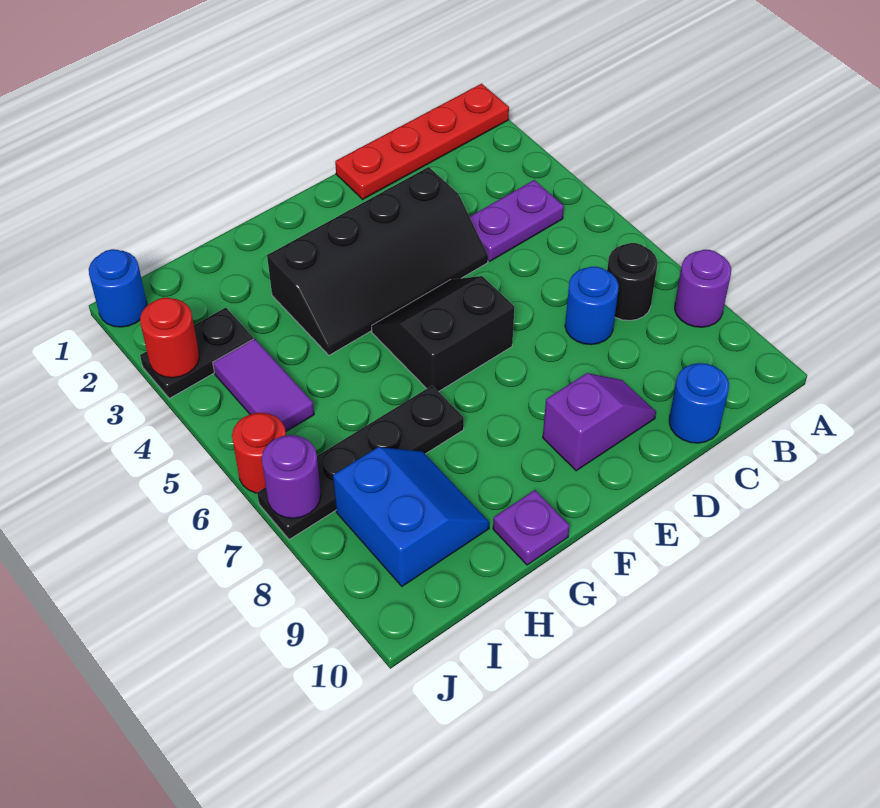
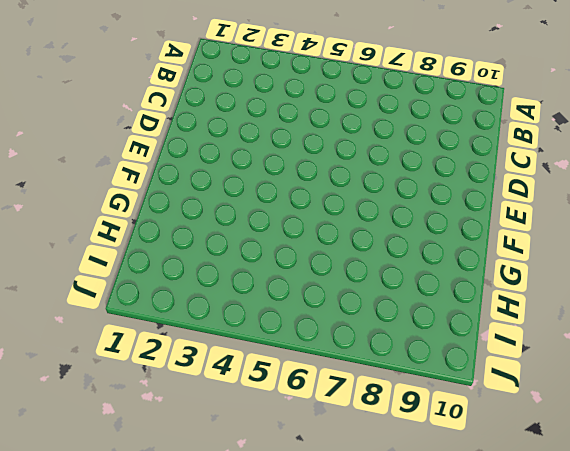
none -> red plate A1:D1 level 1
none -> purple round brick A8 level 1
none -> purple plate B4:C4 level 1

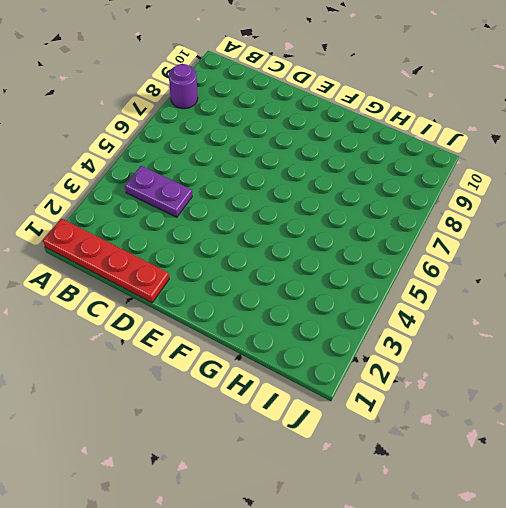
none -> black round brick B7 level 1
none -> blue round brick C7 level 1
none -> blue round brick C10 level 1

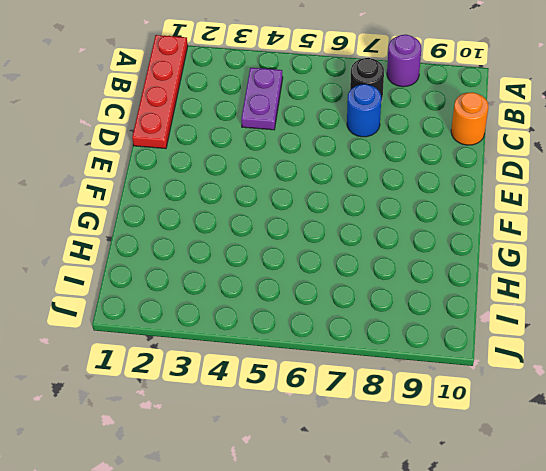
orange round brick C10 level 1 -> blue round brick C10 level 1
none -> black slope D3:G4 level 1 top 3
none -> purple slope D9:E9 level 1 top E
none -> black slope E5:F6 level 1 top 6

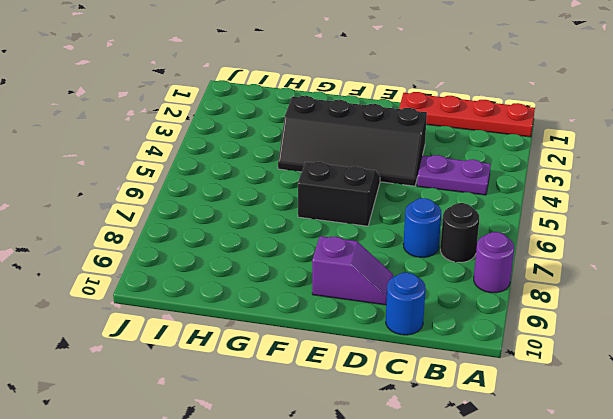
none -> black plate G7:J7 level 1
none -> purple plate G10 level 1
none -> blue slope H8:I9 level 1 top I

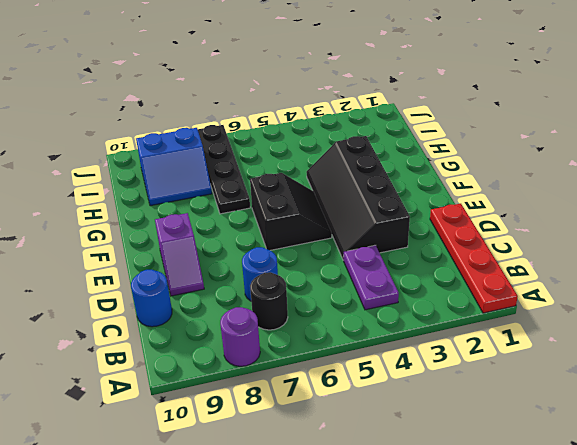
none -> purple plate G10 level 1
none -> black plate I3:J3 level 1
none -> purple tile I4:I5 level 1

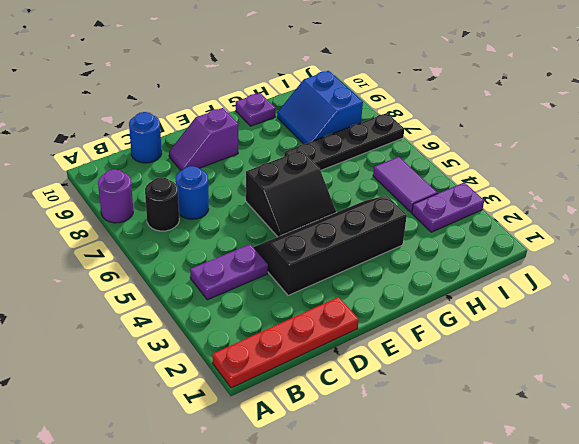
purple plate I3:J3 level 1 -> black plate I3:J3 level 1
none -> blue round brick J1 level 1
none -> red round brick J6 level 1
none -> red round brick J3 level 2

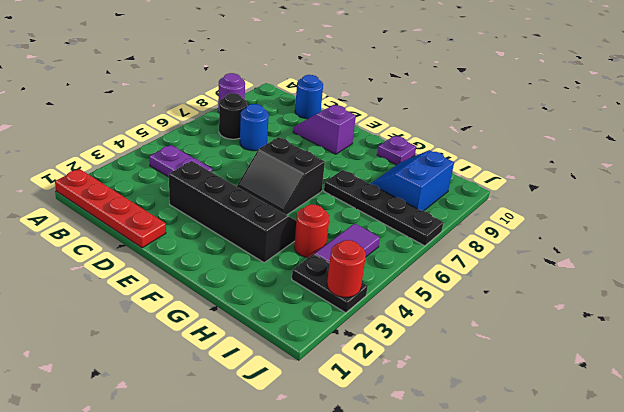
red round brick H4 level 1 -> red round brick J6 level 1
none -> blue round brick J1 level 1
none -> purple round brick J7 level 2

